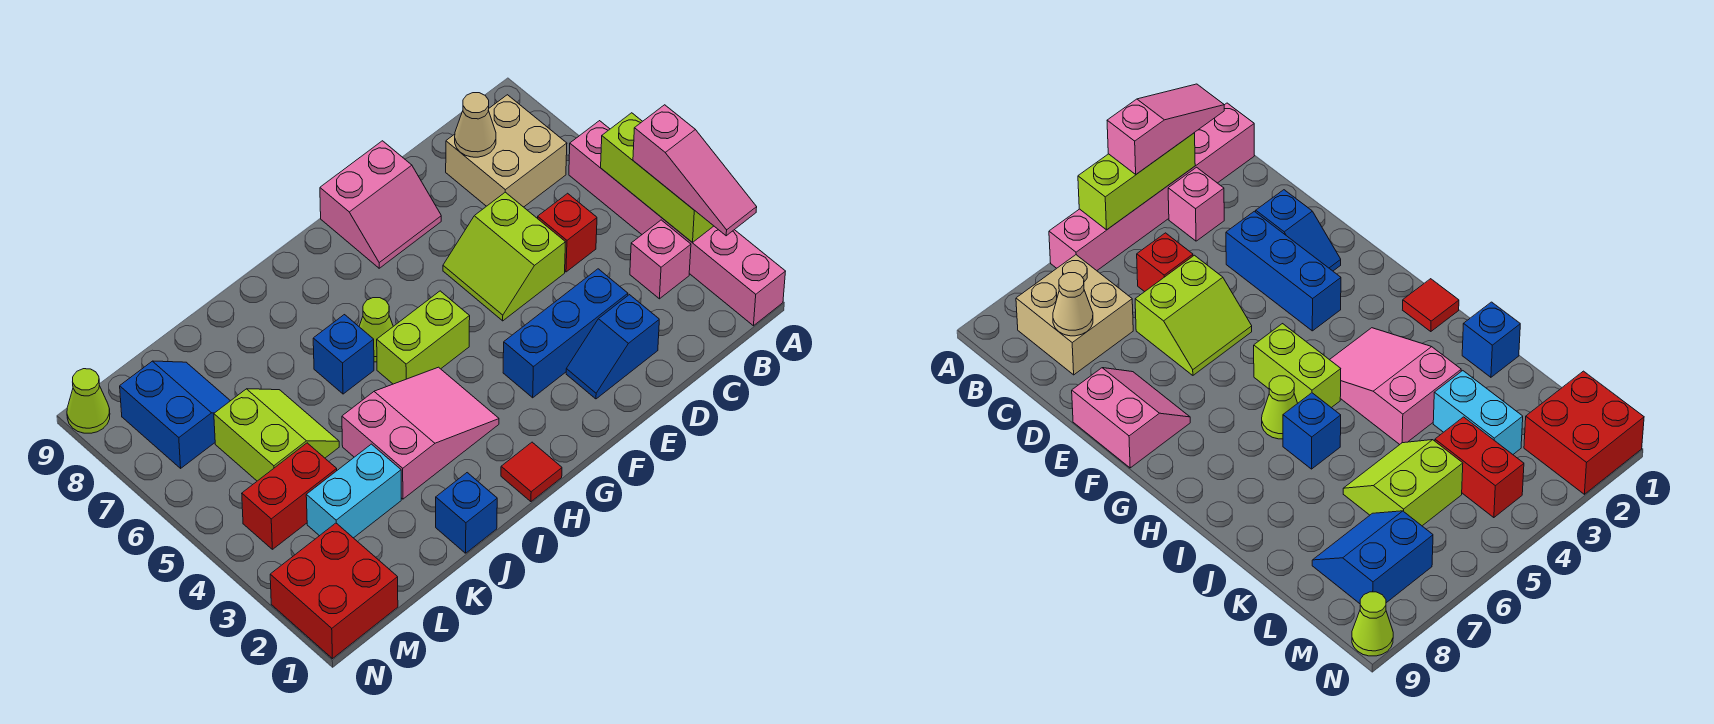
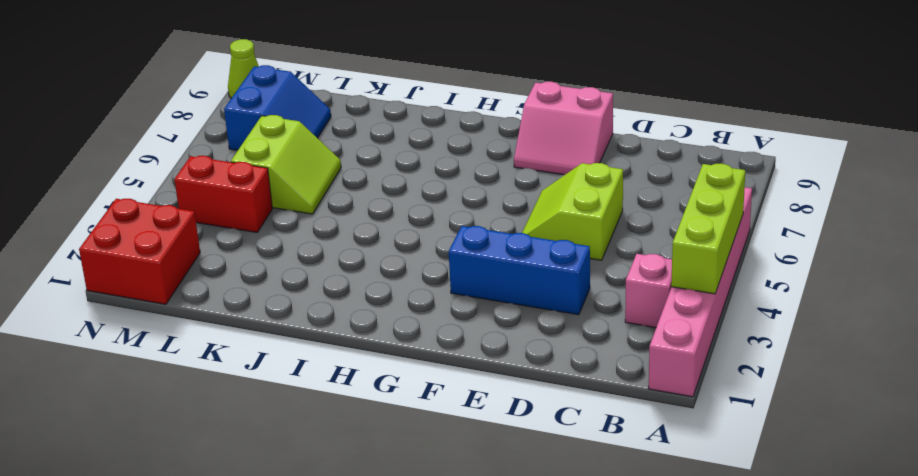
none -> tan brick B7:C8 level 1
none -> red brick C5 level 1
none -> blue slope D2:E2 level 1 top D

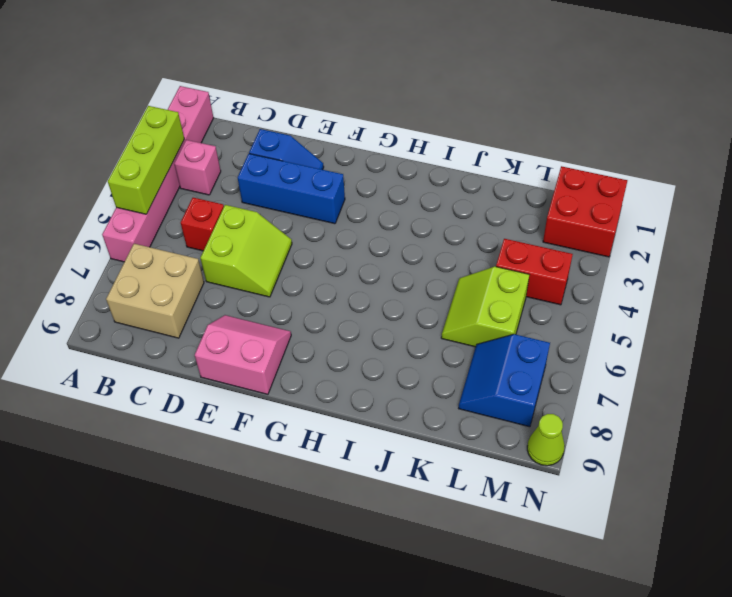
none -> lime brick G5:H5 level 1
none -> red tile H1 level 1
none -> pink slope H3:J4 level 1 top J

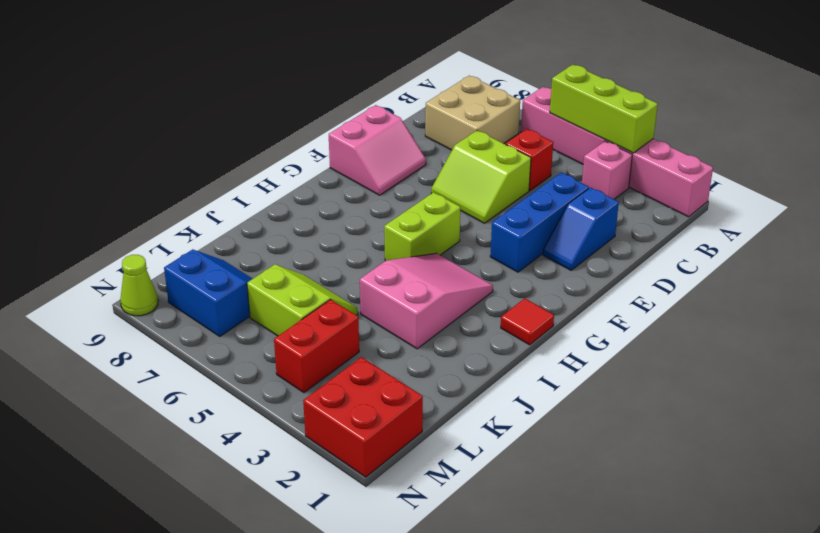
none -> lime cone H6 level 1
none -> blue brick I6 level 1
none -> blue brick J1 level 1

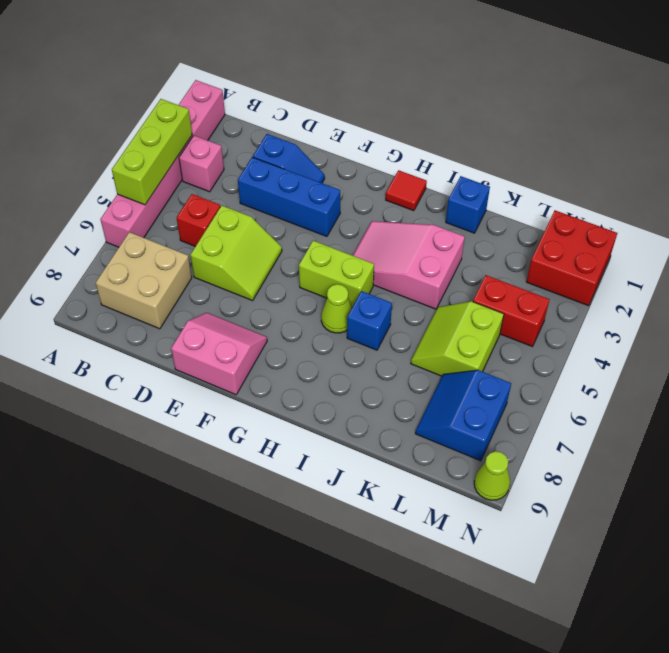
none -> cyan brick K3:L3 level 1
none -> tan cone C8 level 2
none -> pink slope A2:A4 level 3 top 4

